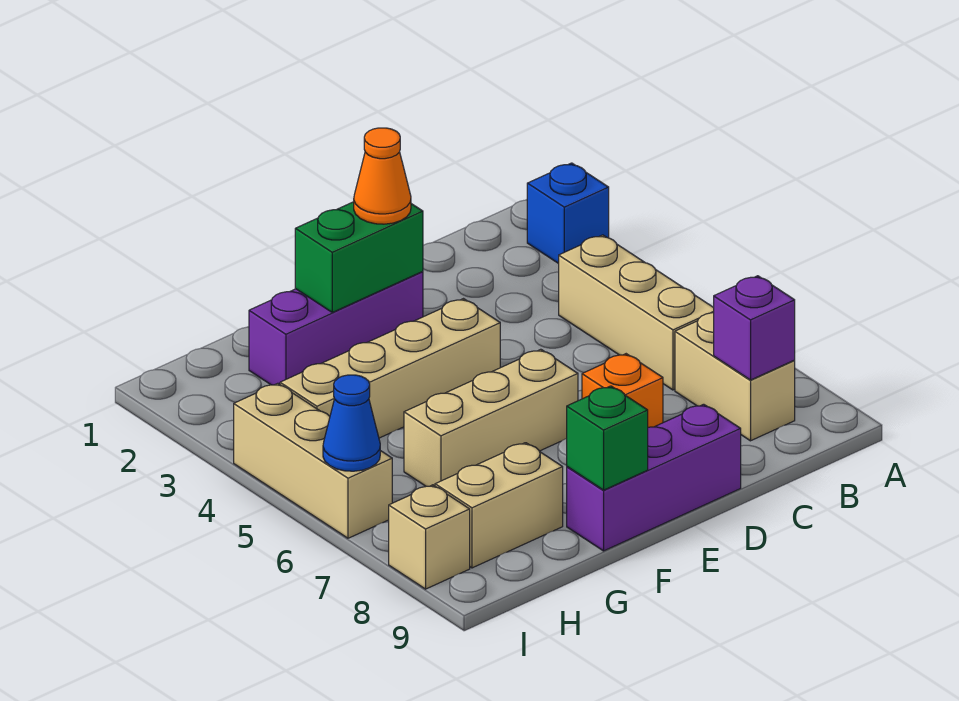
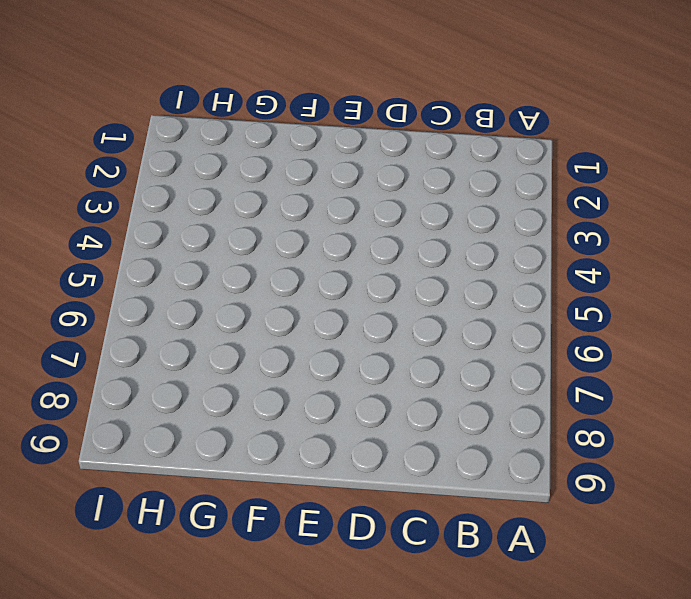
none -> blue brick A2 level 1
none -> tan brick B4:B6 level 1
none -> tan brick B7:B8 level 1

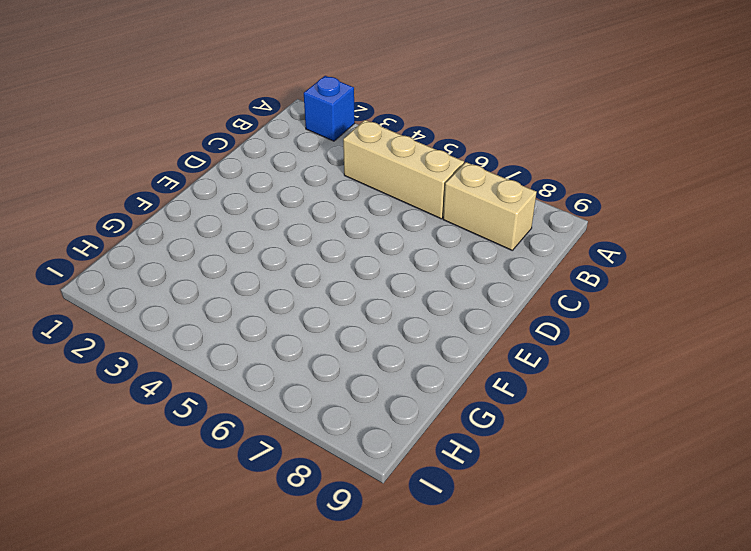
none -> orange brick D7 level 1
none -> purple brick D9:F9 level 1
none -> purple brick E2:G2 level 1

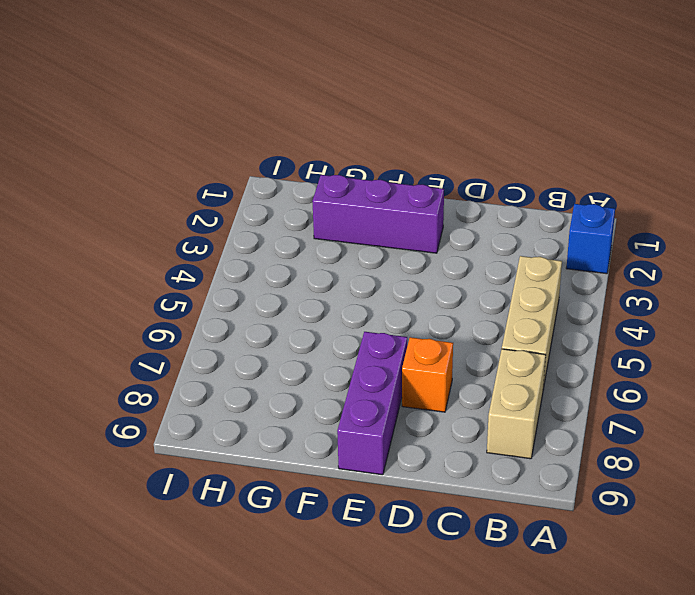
purple brick E7:E9 level 1 -> purple brick D9:F9 level 1
none -> tan brick E4:H4 level 1
none -> tan brick E6:G6 level 1
none -> tan brick G8:H8 level 1

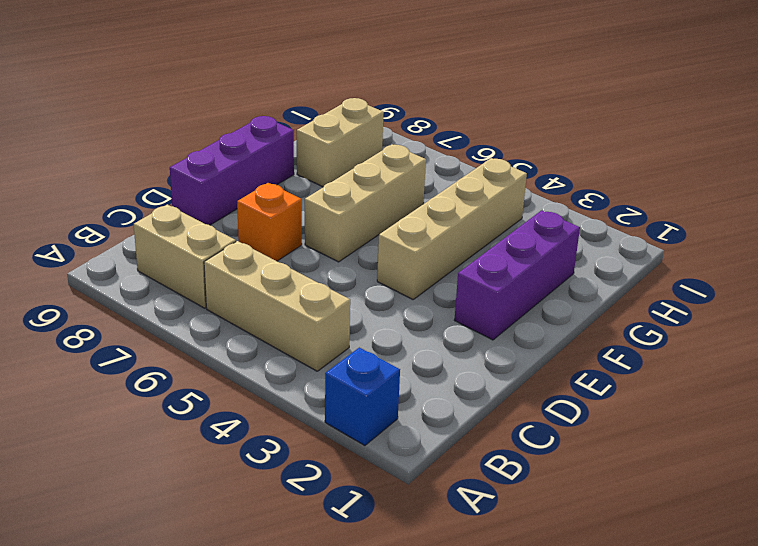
none -> tan brick I4:I6 level 1
none -> tan brick I8 level 1
none -> purple brick B8 level 2

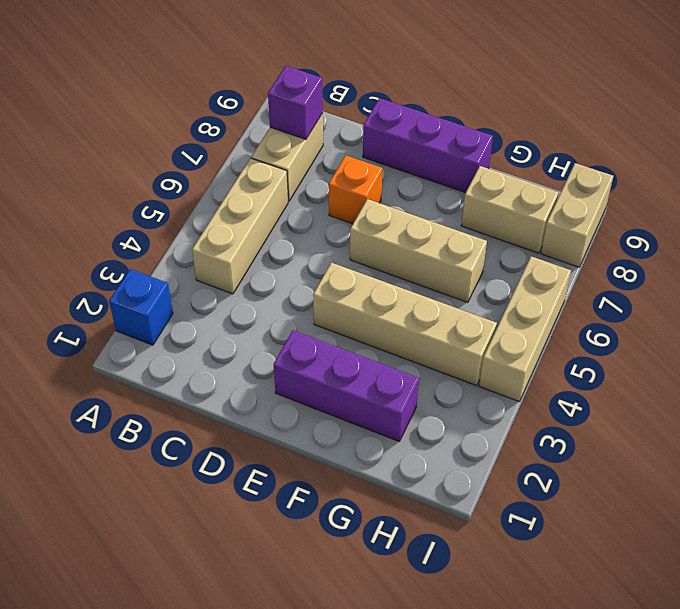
tan brick I8:I9 level 1 -> tan brick I8 level 1
none -> green brick E2:F2 level 2
none -> green brick F9 level 2
none -> blue cone I6 level 2

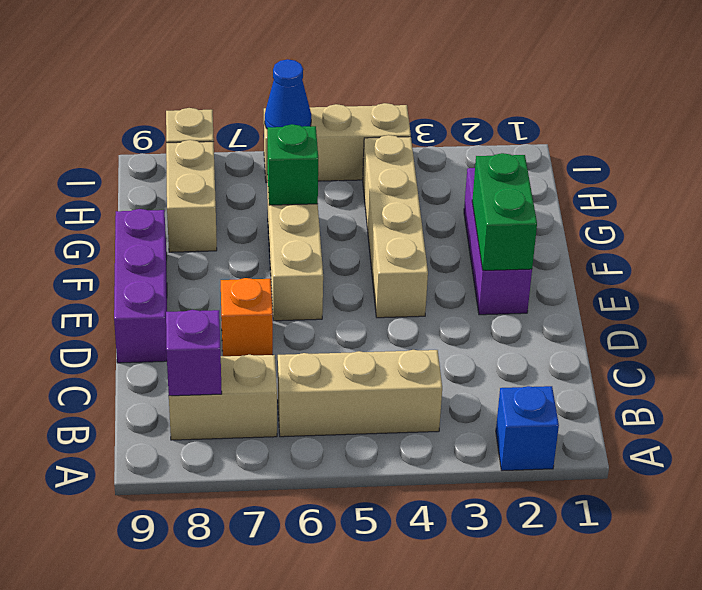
green brick G6 level 2 -> green brick F9 level 2
none -> orange cone E2 level 3

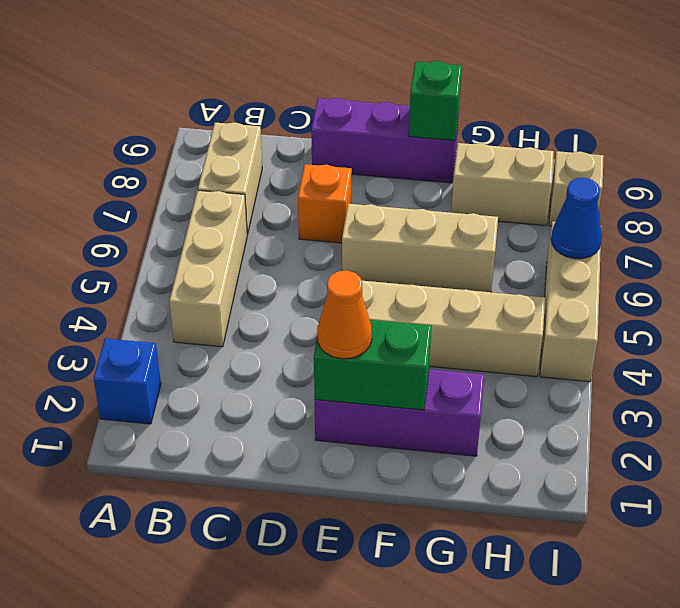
none -> purple brick B8 level 2

